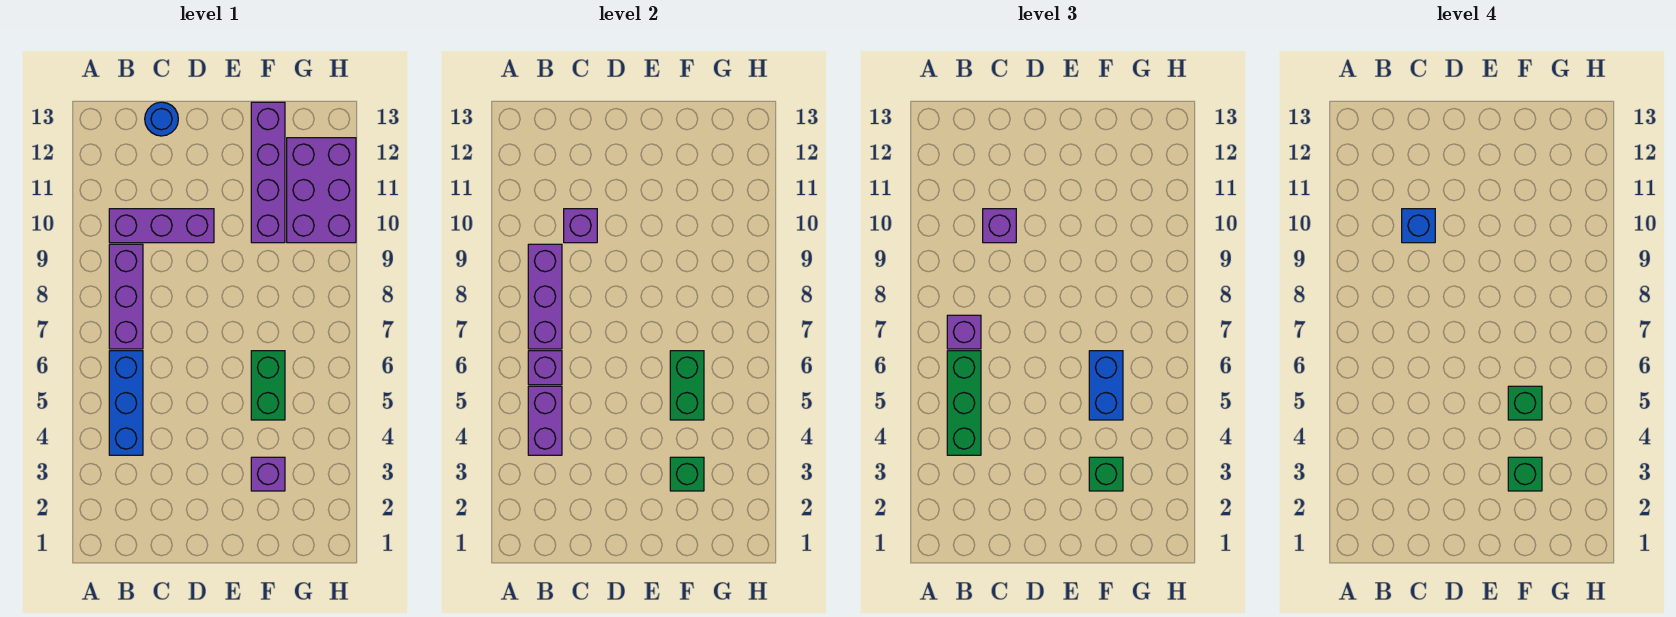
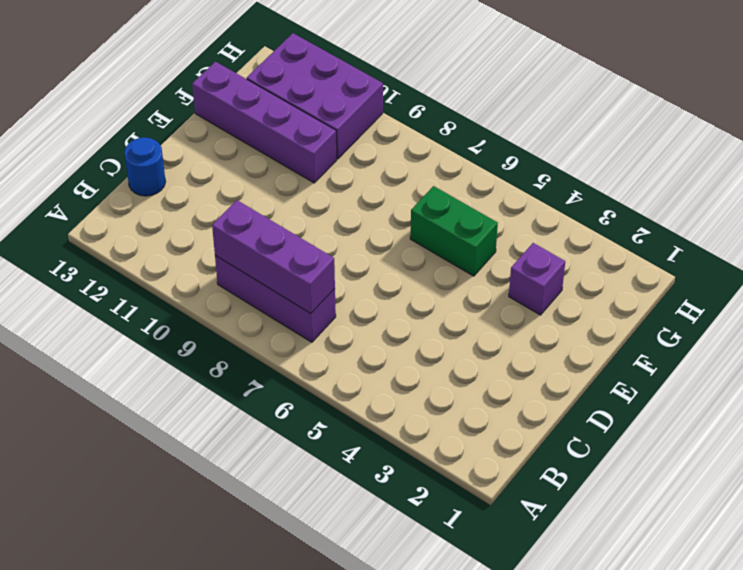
none -> blue brick B4:B6 level 1
none -> purple brick B10:D10 level 1
none -> purple brick B4:B5 level 2

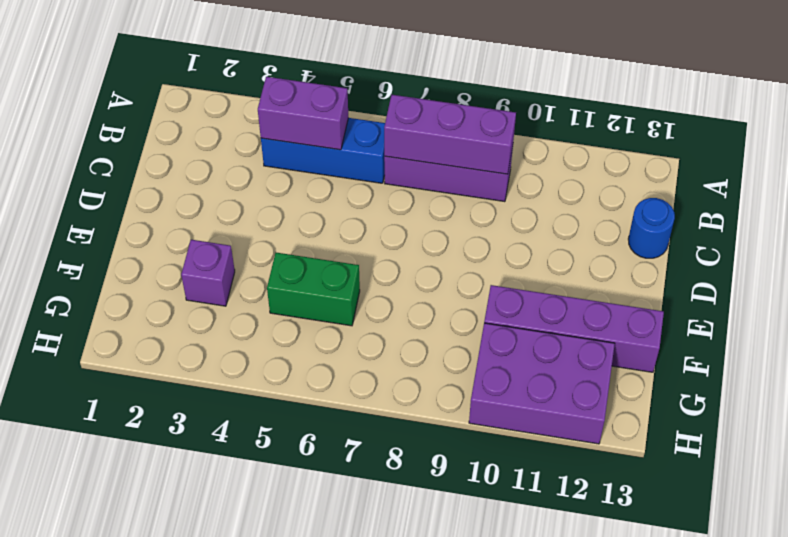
none -> purple brick B10:D10 level 1
none -> purple brick B6 level 2
none -> purple brick C10 level 2

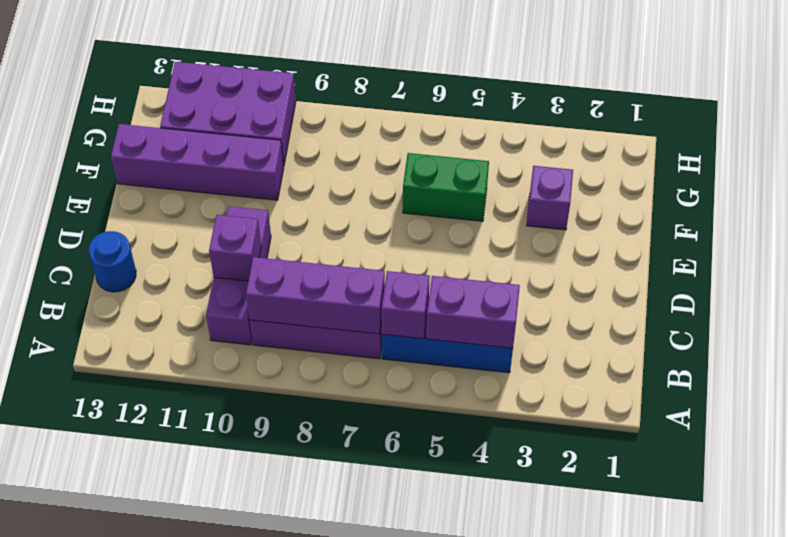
none -> green brick F3 level 2
none -> green brick F5:F6 level 2
none -> green brick B4:B6 level 3

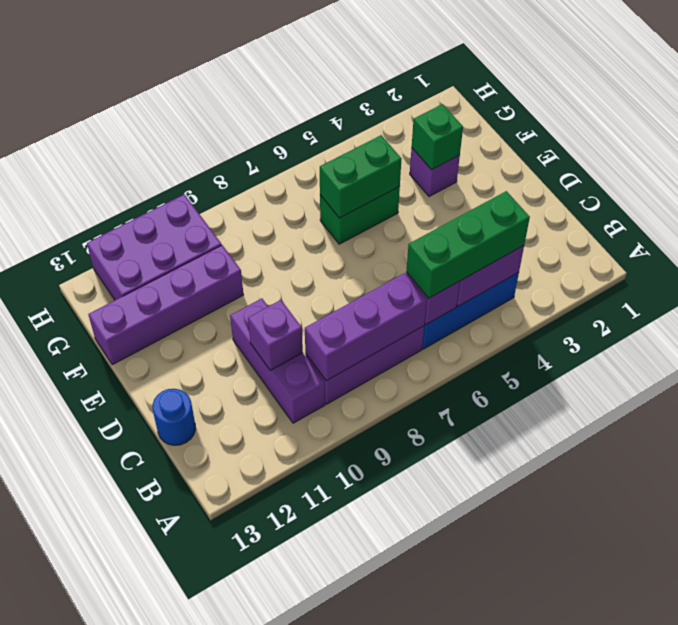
none -> purple brick B7 level 3
none -> purple brick C10 level 3
none -> green brick F3 level 3

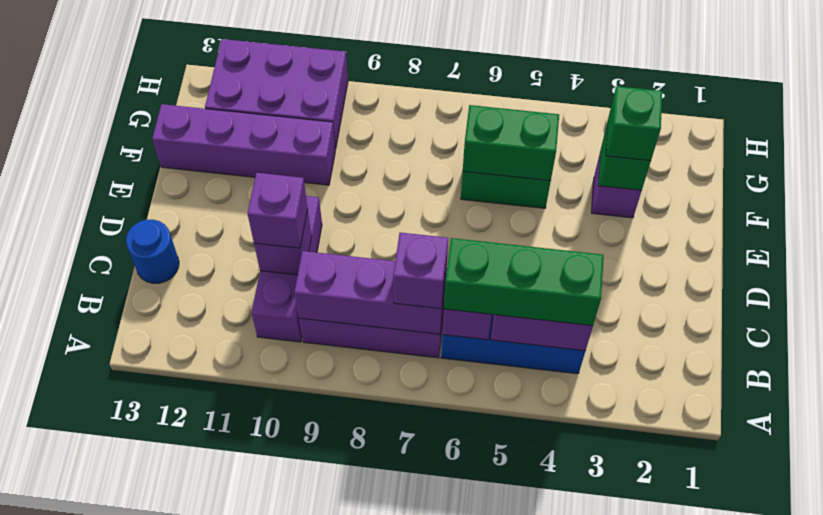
none -> blue brick F5:F6 level 3
none -> blue brick C10 level 4
none -> green brick F3 level 4

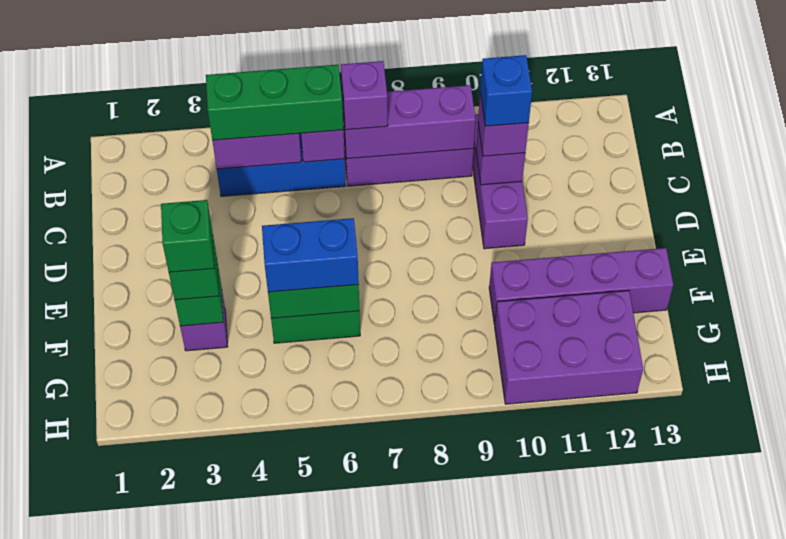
none -> blue round brick C13 level 1
none -> green brick F5 level 4

